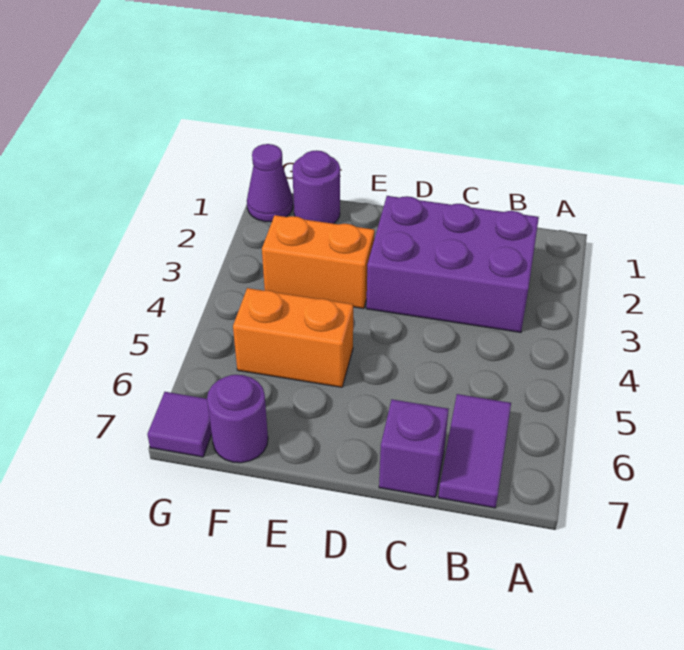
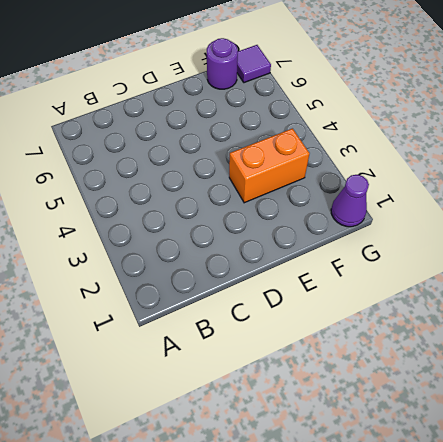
none -> purple brick B2:D3 level 1
none -> purple tile B6:B7 level 1

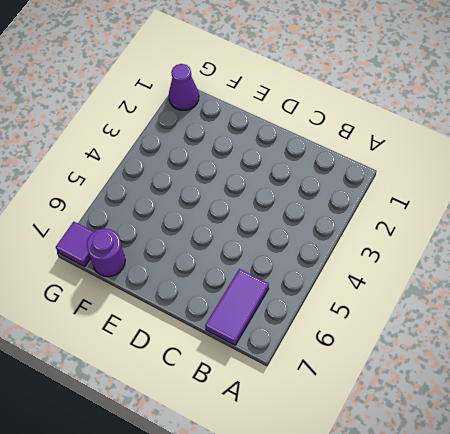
none -> purple brick B2:D3 level 1
none -> purple brick C7 level 1

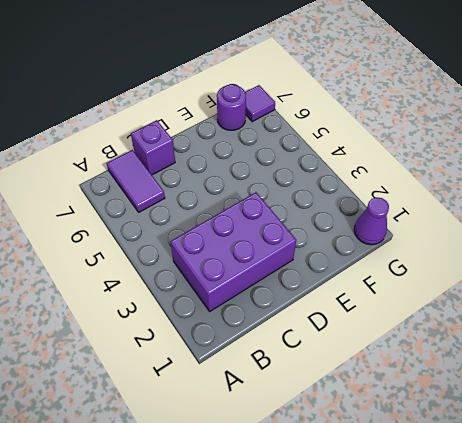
none -> orange brick E3:F3 level 1
none -> orange brick E5:F5 level 1

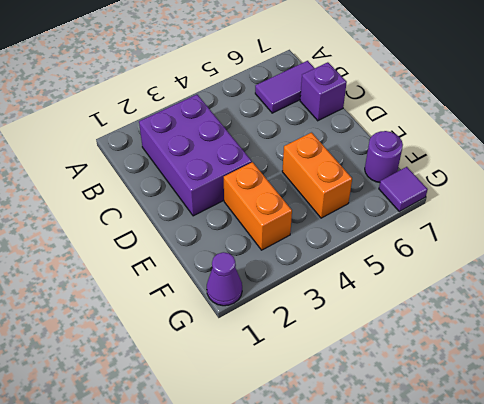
none -> purple round brick F1 level 1

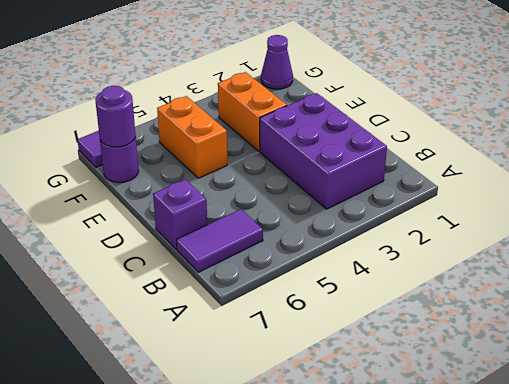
purple round brick F7 level 2 -> purple round brick F1 level 1

